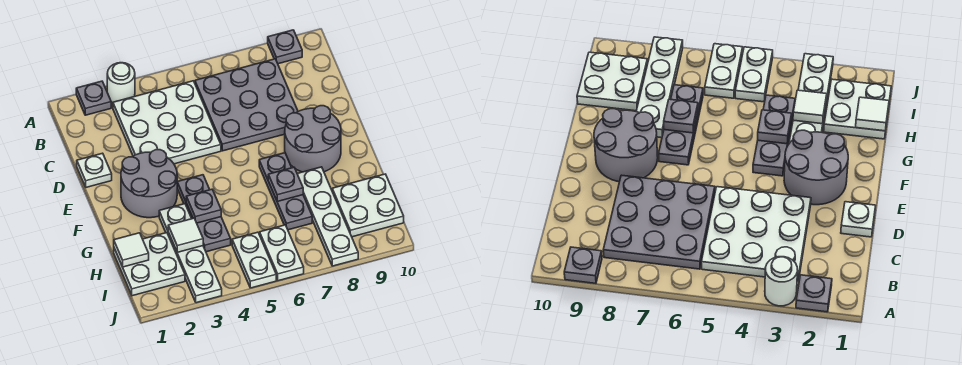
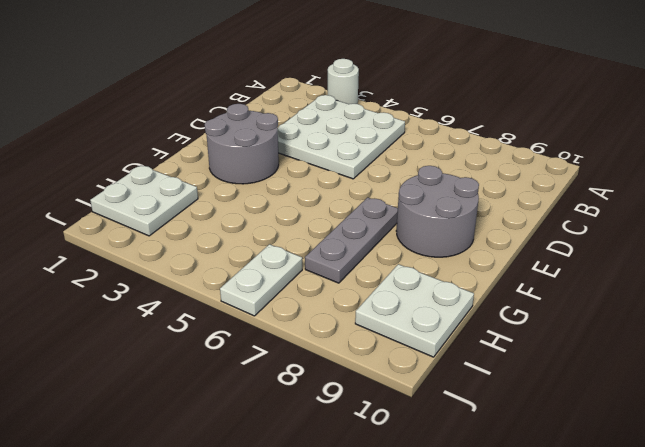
none -> grey plate A2 level 1
none -> grey plate A9 level 1
none -> grey plate B6:D8 level 1

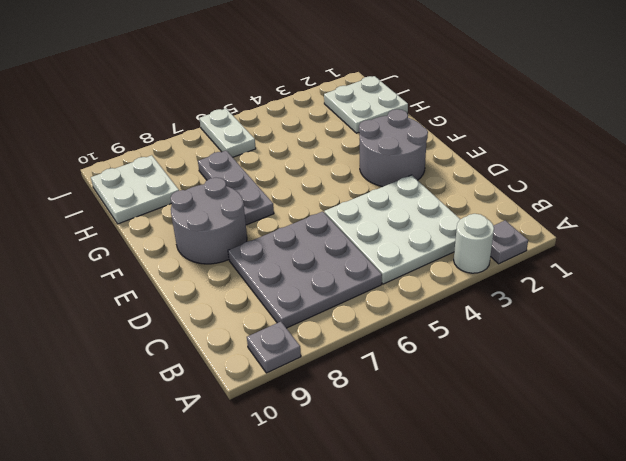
none -> white plate D1 level 1
none -> grey plate F4:H4 level 1
none -> white plate G3:J3 level 1

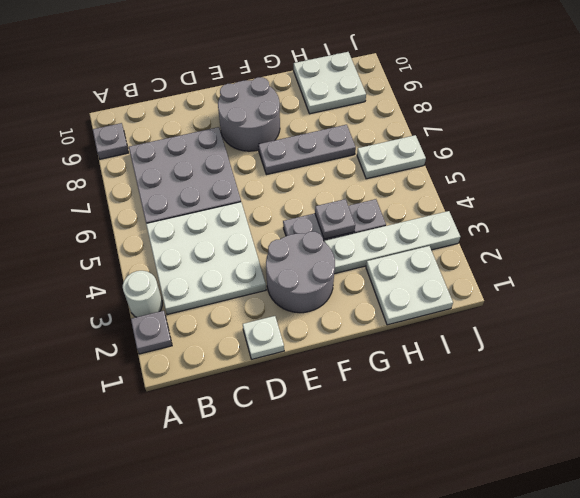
none -> white plate G8:J8 level 1
none -> white plate I5:J5 level 1
none -> grey plate G7 level 2

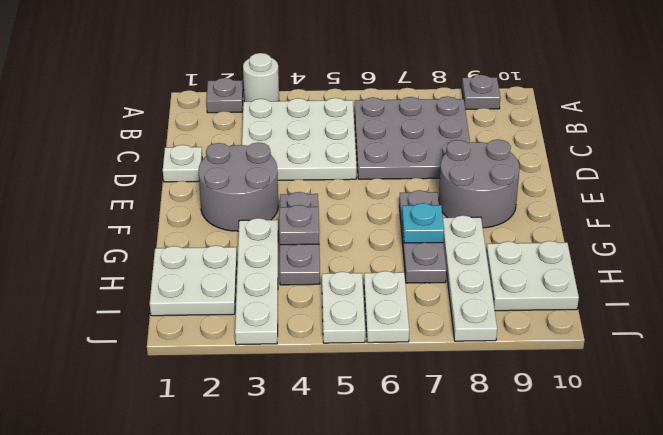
cyan plate G7 level 2 -> grey plate G7 level 2
none -> white tile H1 level 2
none -> white tile H3 level 2

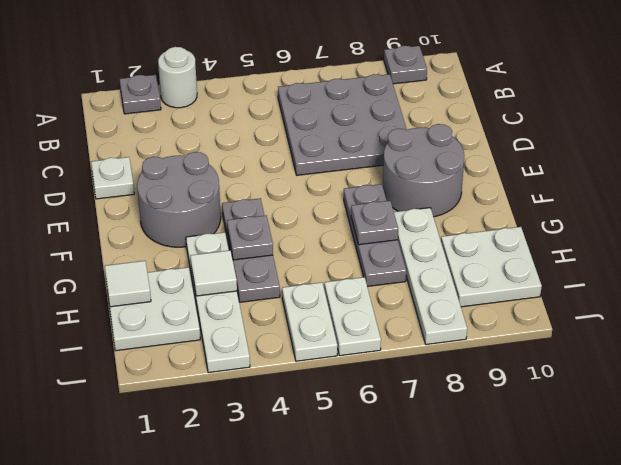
none -> white plate B3:D5 level 1

